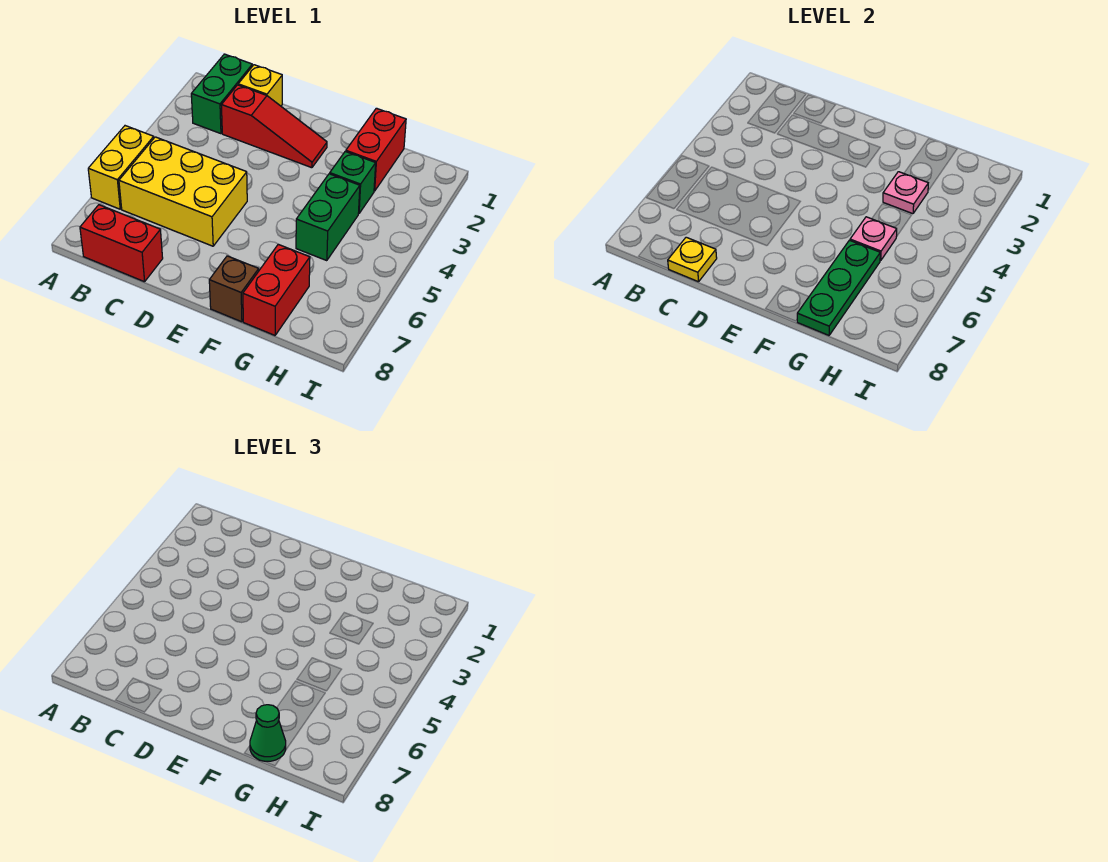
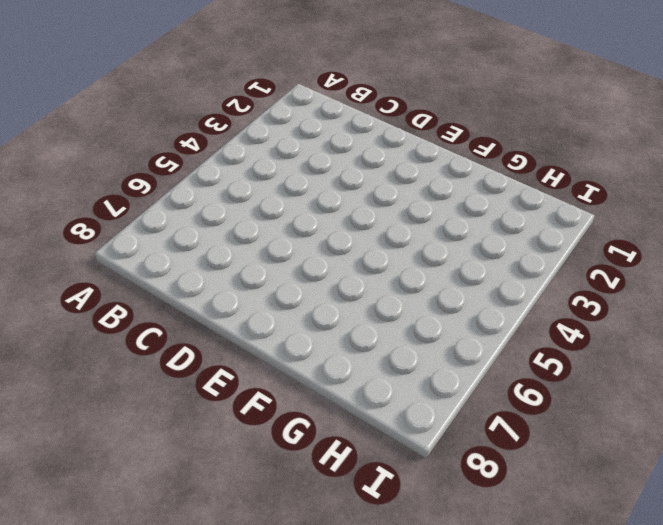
none -> yellow brick A5:A6 level 1
none -> green brick B1:B2 level 1
none -> yellow brick B5:D6 level 1

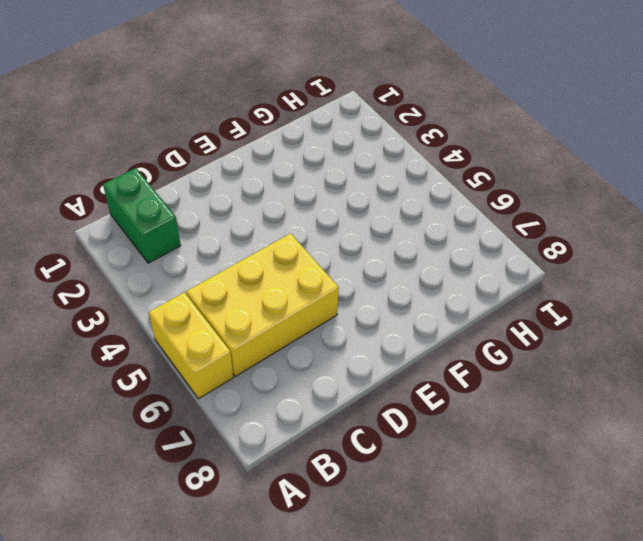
none -> red brick B8:C8 level 1
none -> yellow brick C1 level 1
none -> red slope C2:E2 level 1 top C

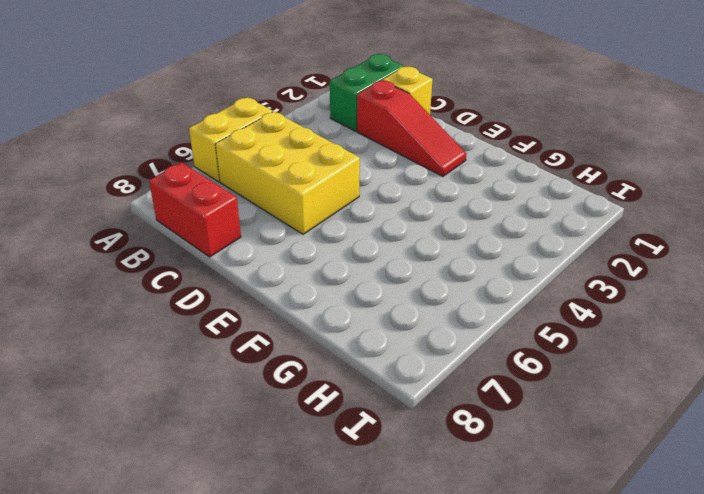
none -> brown brick F8 level 1
none -> red brick G1:G2 level 1
none -> green brick G3 level 1

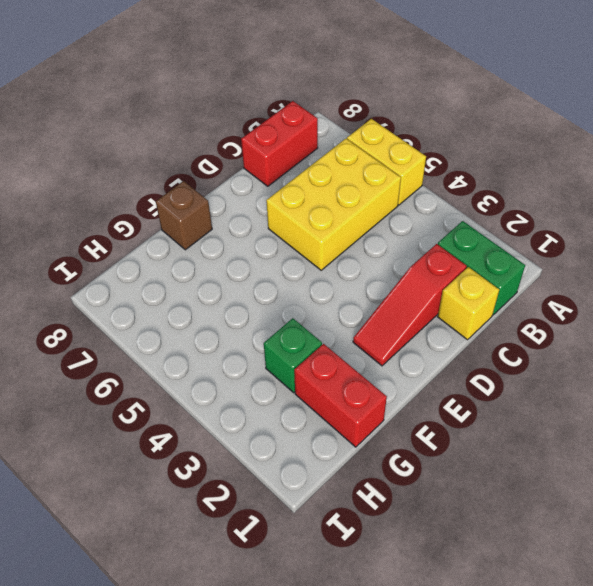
none -> green brick G4:G5 level 1
none -> red brick G7:G8 level 1
none -> yellow plate C8 level 2

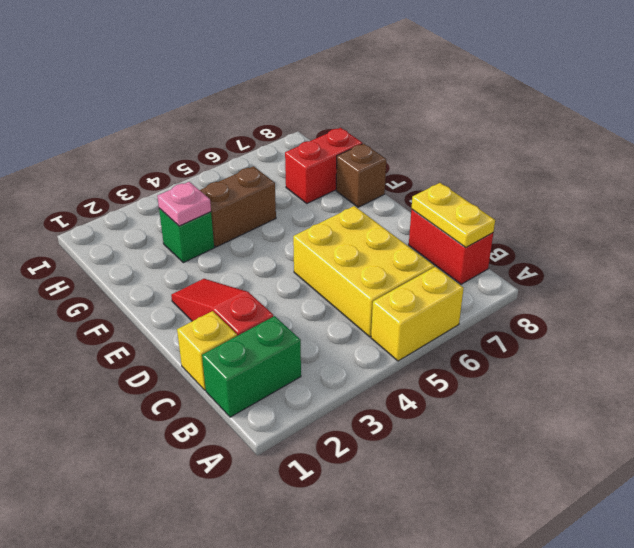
yellow plate B8:C8 level 2 -> yellow plate C8 level 2
brown brick G4:G5 level 1 -> green brick G4:G5 level 1
none -> red brick G1:G2 level 1
none -> pink plate G5 level 2
none -> green plate G6:G8 level 2

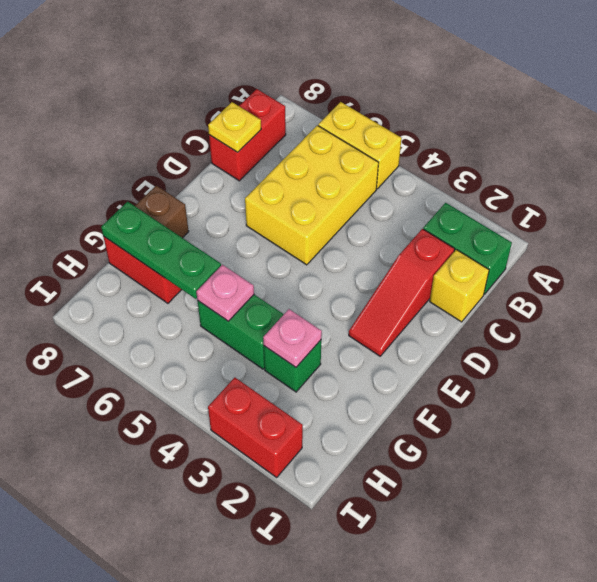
red brick I2:I3 level 1 -> red brick G1:G2 level 1
none -> green cone G8 level 3

